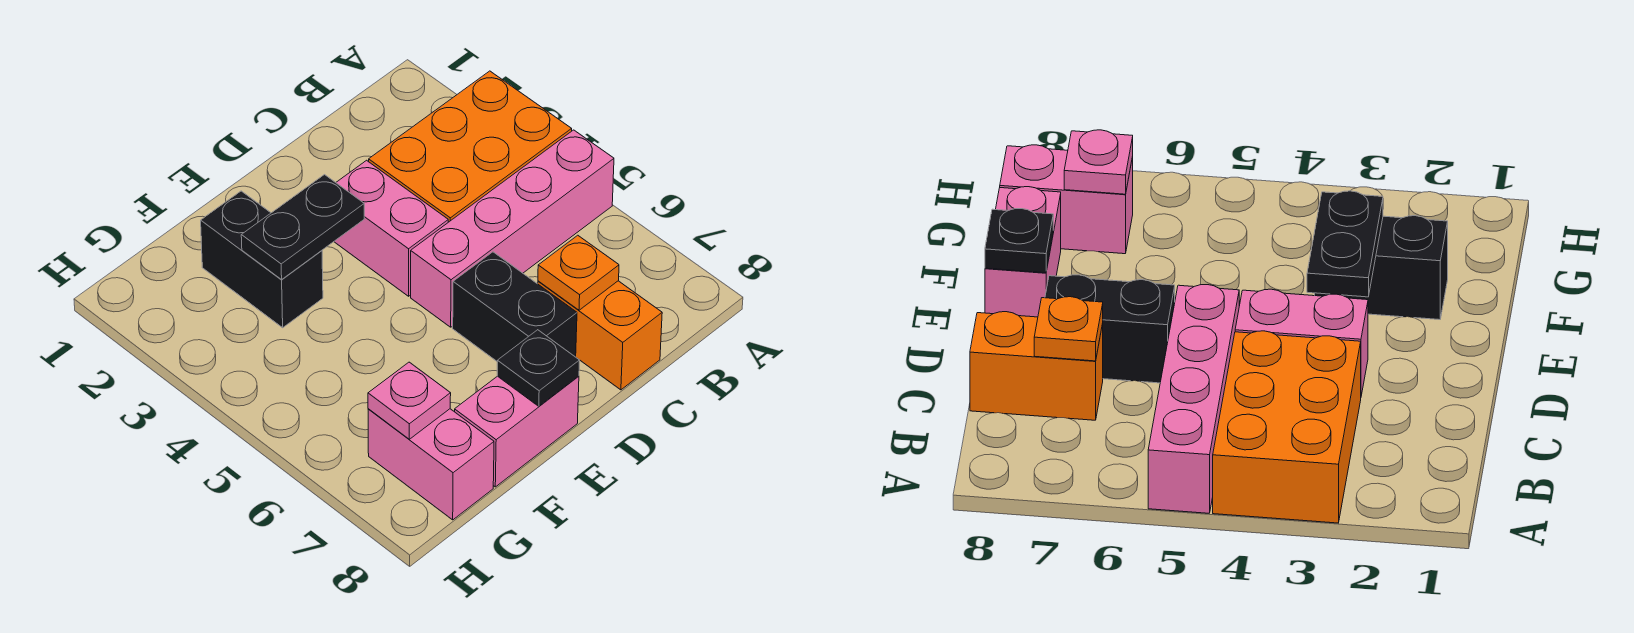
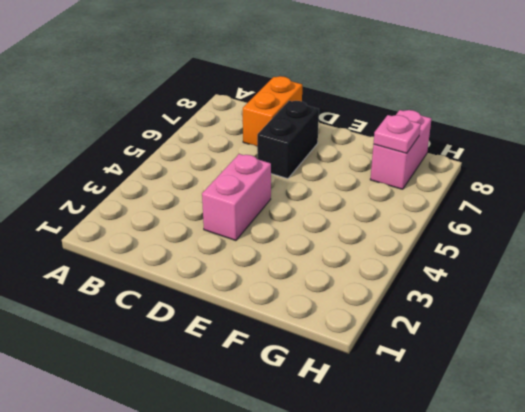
none -> orange brick A3:C4 level 1
none -> pink brick A5:D5 level 1
none -> pink brick E8:F8 level 1

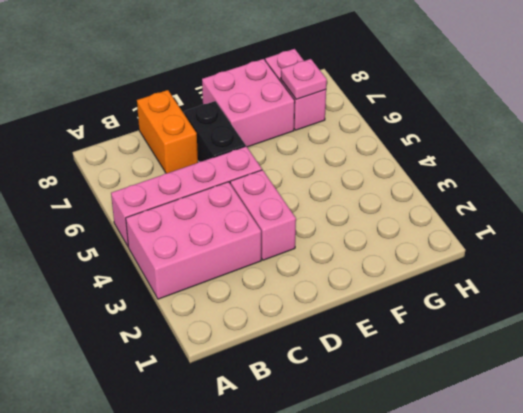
pink brick A3:C4 level 1 -> orange brick A3:C4 level 1
pink brick E7:F8 level 1 -> pink brick E8:F8 level 1
none -> black brick F2:F3 level 1
none -> orange plate C7 level 2
none -> black plate E3:F3 level 2

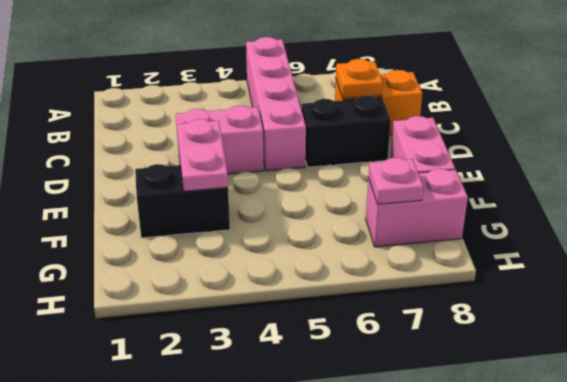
pink plate E3:F3 level 2 -> black plate E3:F3 level 2
none -> orange brick A3:C4 level 1
none -> black plate E8 level 2

